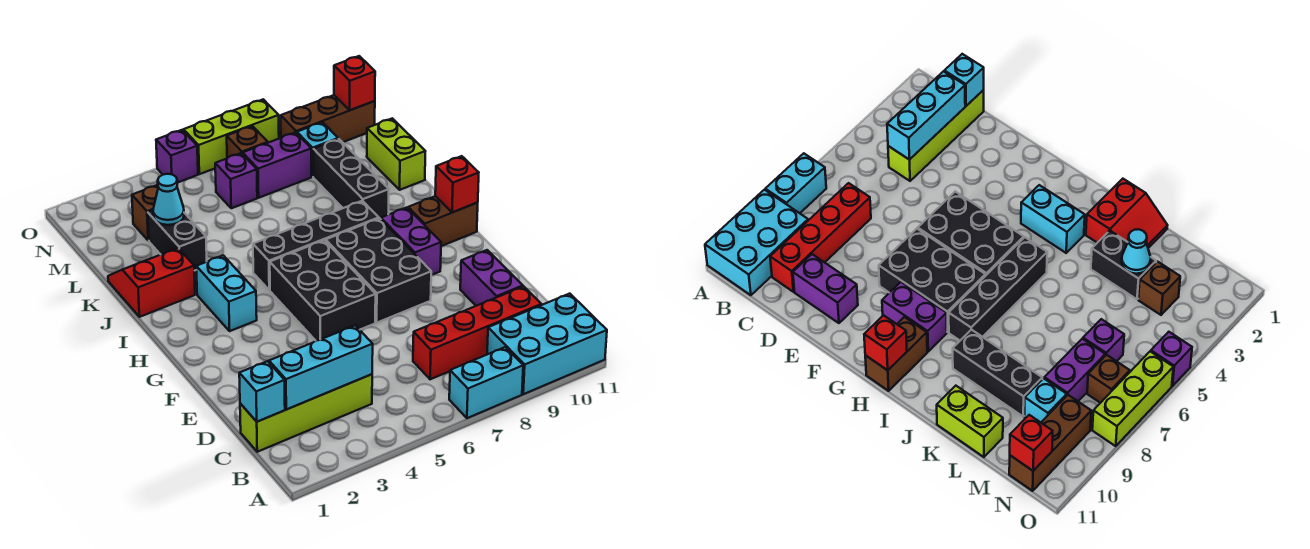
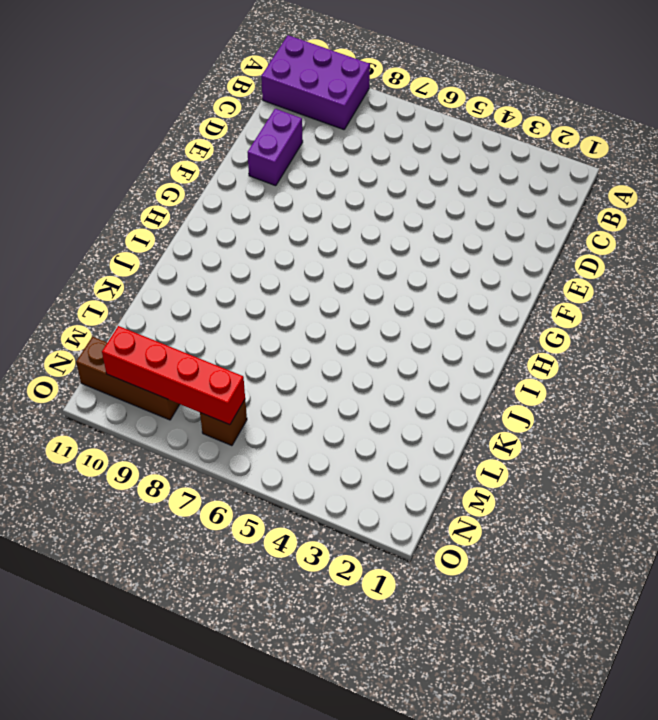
purple brick A9:B11 level 1 -> cyan brick A9:B11 level 1
red brick N7:N10 level 2 -> red brick C7:C10 level 1
none -> cyan brick A7:A8 level 1
none -> lime brick C1:C4 level 1
none -> black brick F5:H6 level 1

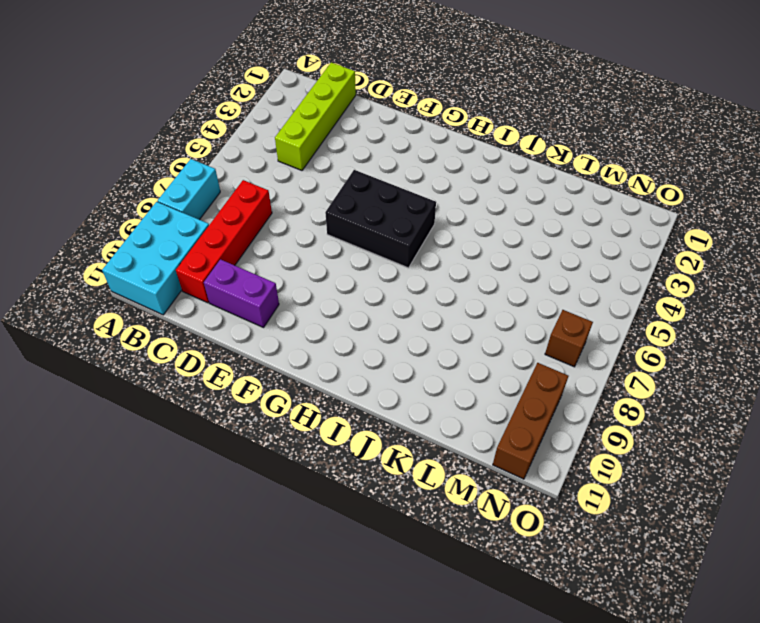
none -> black brick F7:H8 level 1
none -> purple brick G9:H9 level 1
none -> cyan brick H3:I3 level 1

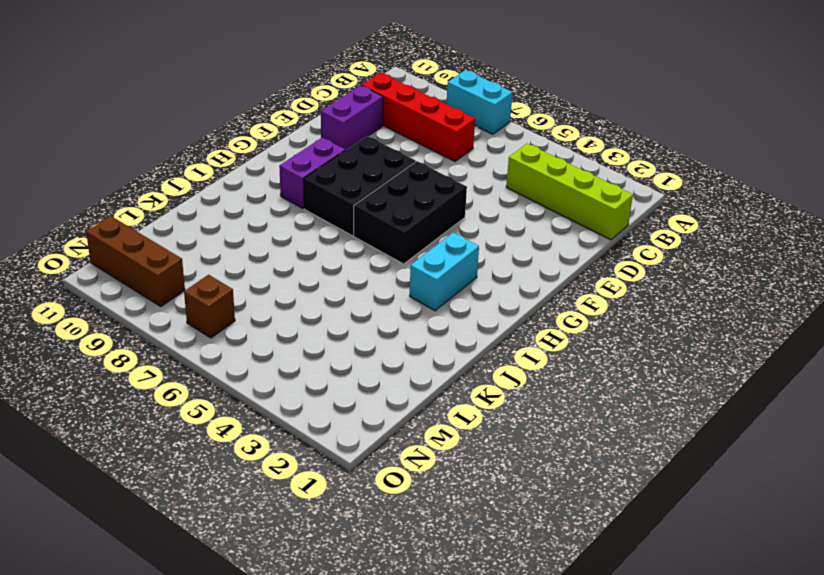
none -> cyan brick A9:B11 level 1
none -> brown brick H10:H11 level 1
none -> black brick I5:I8 level 1

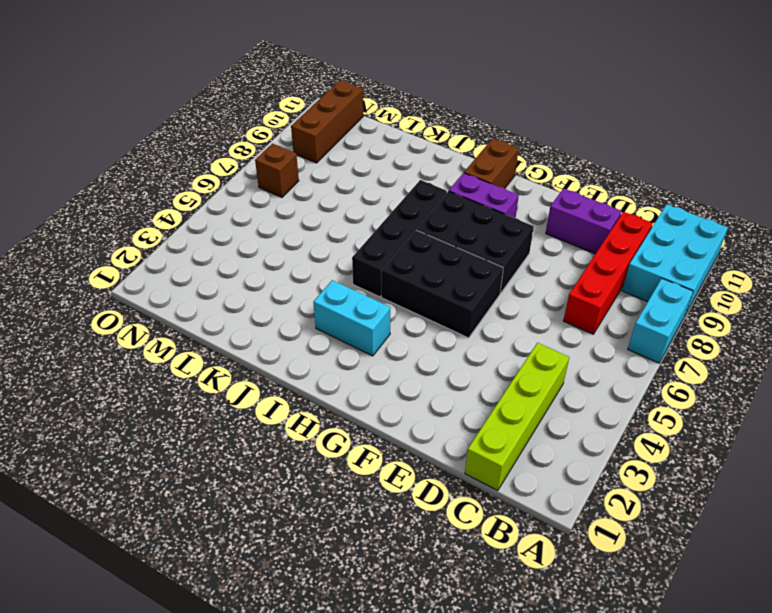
none -> red slope J1:K2 level 1 top J
none -> black brick J9:L9 level 1
none -> black brick K3:L3 level 1

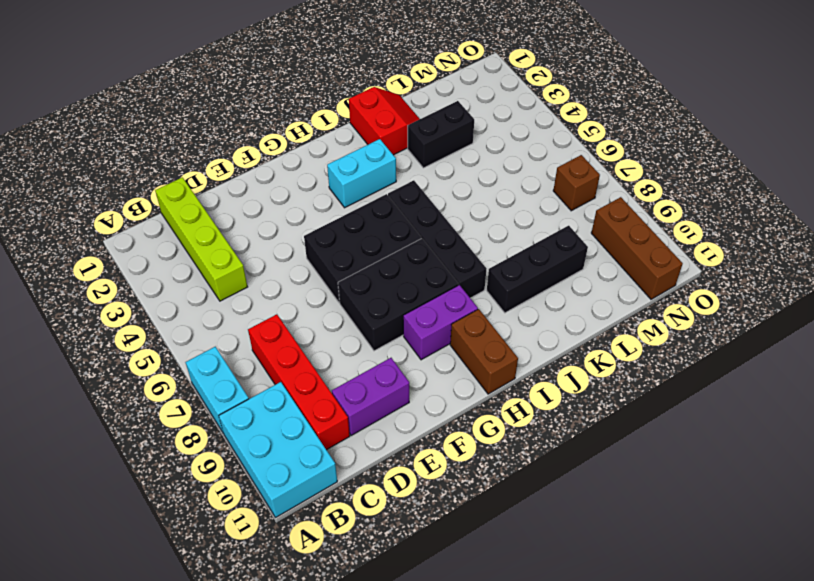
none -> lime brick K11:L11 level 1
none -> brown brick M3 level 1
none -> purple brick M6 level 1

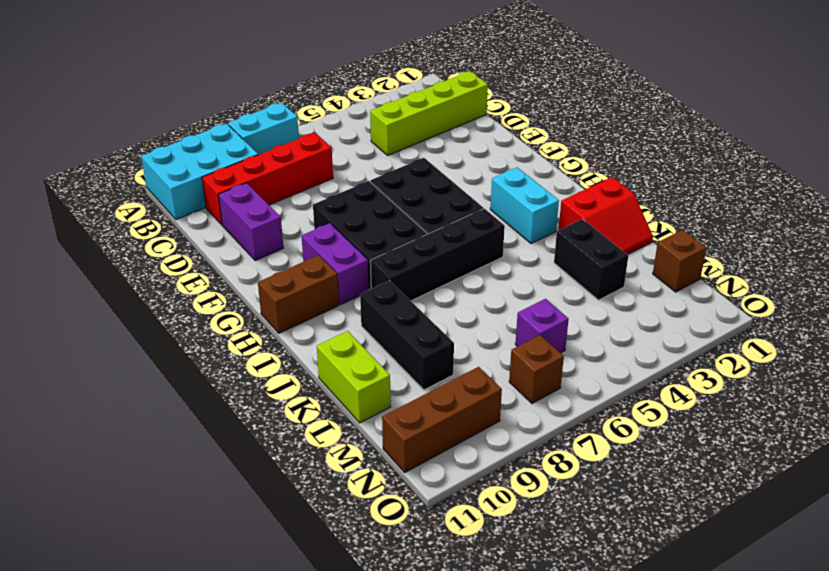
brown brick M1 level 1 -> brown brick M3 level 1
none -> purple brick M7:M8 level 1
none -> cyan brick M9 level 1
none -> purple brick O5 level 1

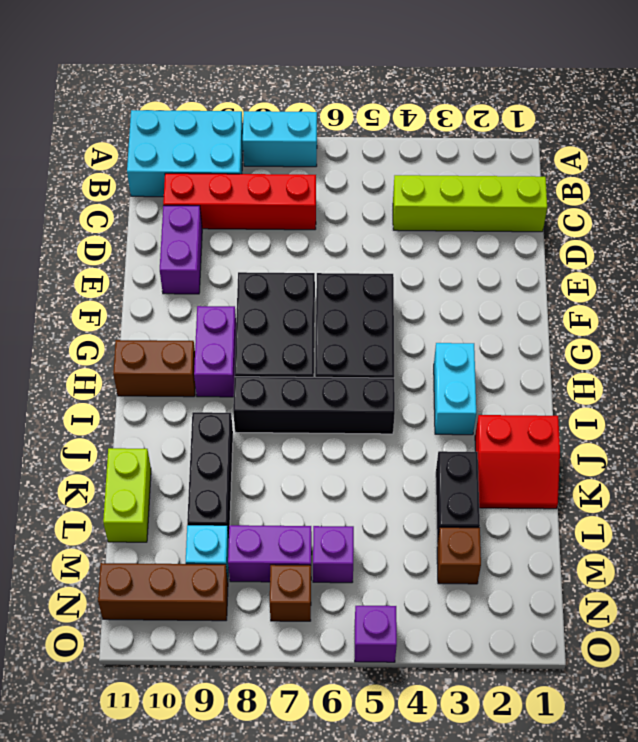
none -> lime brick O6:O8 level 1
none -> cyan brick C1 level 2
none -> cyan brick C2:C4 level 2

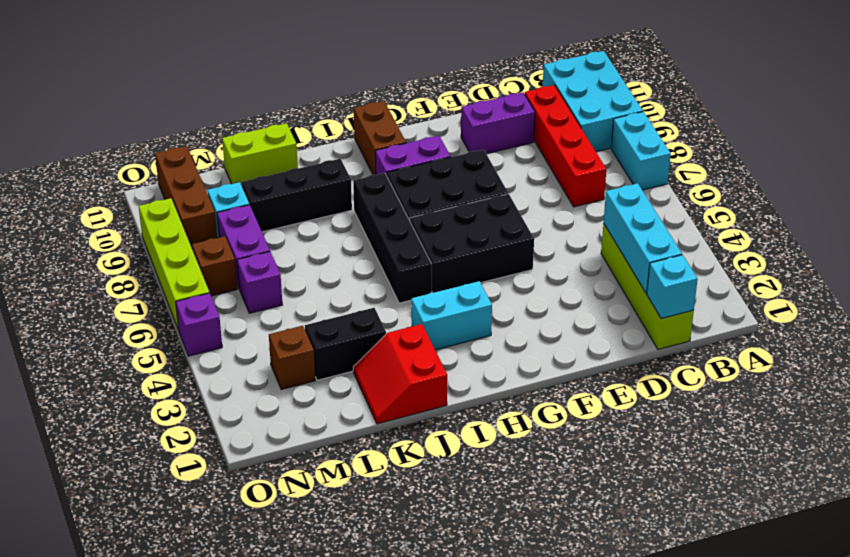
lime brick O6:O9 level 1 -> lime brick O6:O8 level 1
none -> red brick H11 level 2
none -> cyan cone L3 level 2
none -> red brick N11 level 2

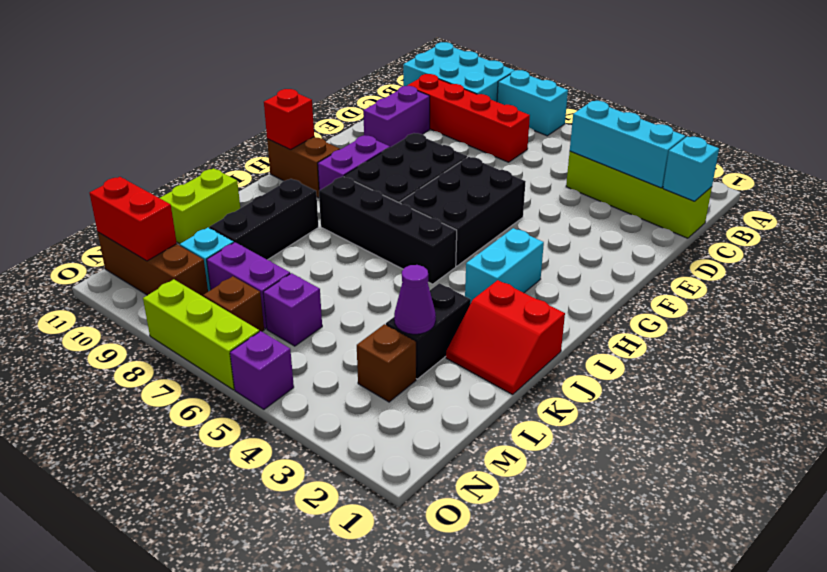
purple cone L3 level 2 -> cyan cone L3 level 2
red brick N10:N11 level 2 -> red brick N11 level 2

